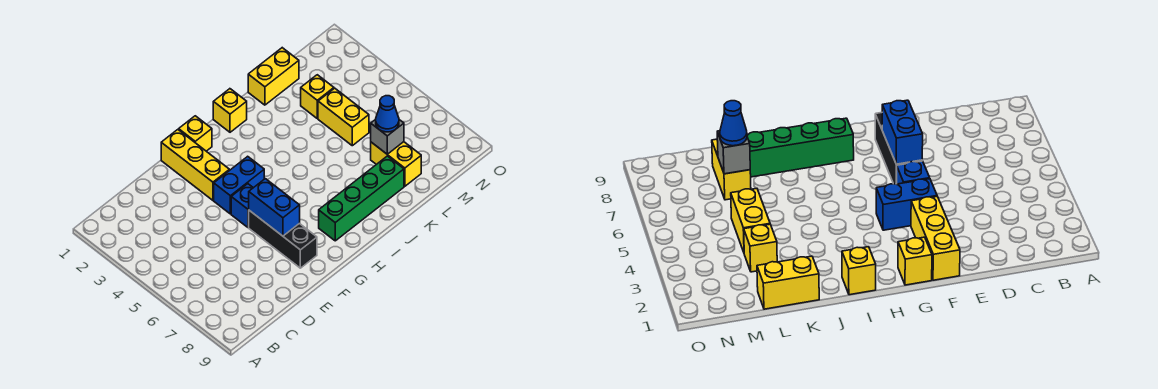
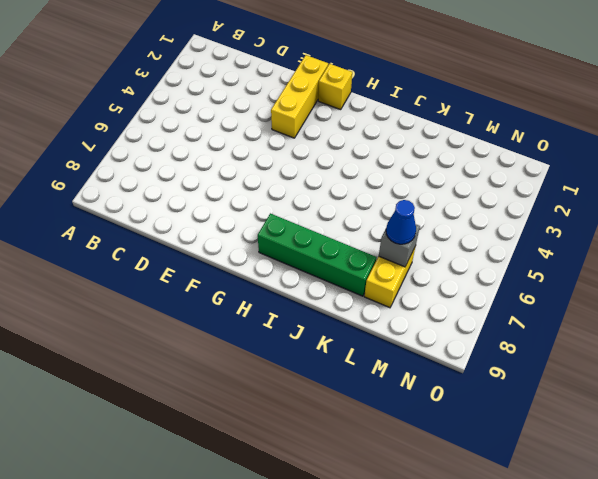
none -> blue brick F4:G4 level 1
none -> blue brick F5 level 1
none -> black brick F6:F8 level 1

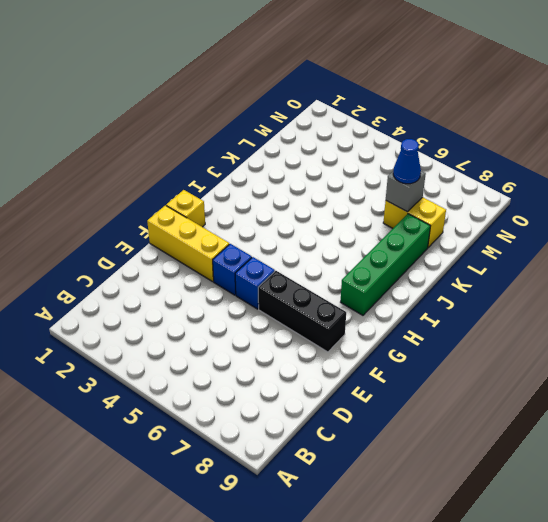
blue brick F4 level 1 -> blue brick F4:G4 level 1
none -> yellow brick I1 level 1
none -> yellow brick K1:L1 level 1
none -> yellow brick L3 level 1

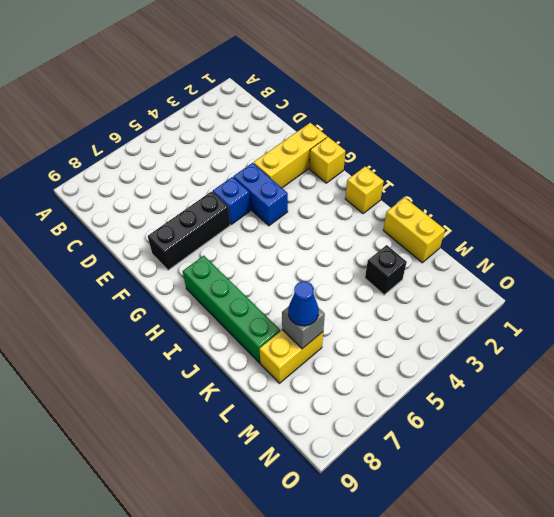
black brick L3 level 1 -> yellow brick L3 level 1
none -> yellow brick L4:L5 level 1
none -> blue brick F6:F7 level 2

